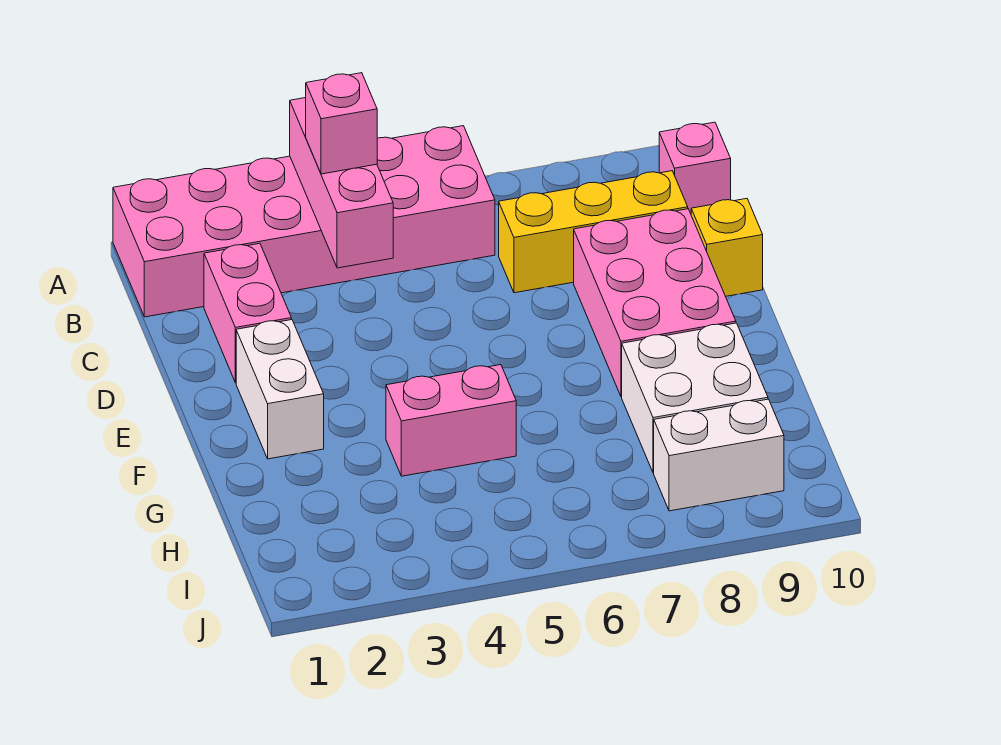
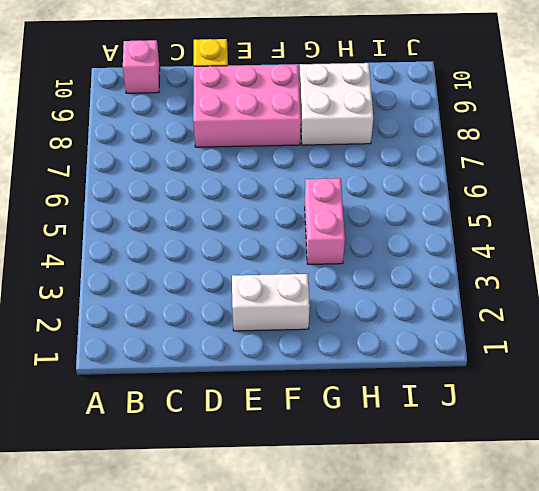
none -> pink brick A1:B6 level 1
none -> pink brick C2:D2 level 1
none -> yellow brick C7:C9 level 1

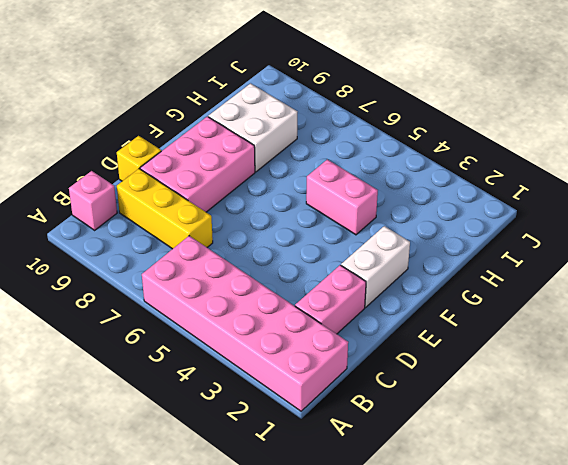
none -> white brick I8:I9 level 1
none -> pink brick A4:C4 level 2
none -> pink brick B4 level 3

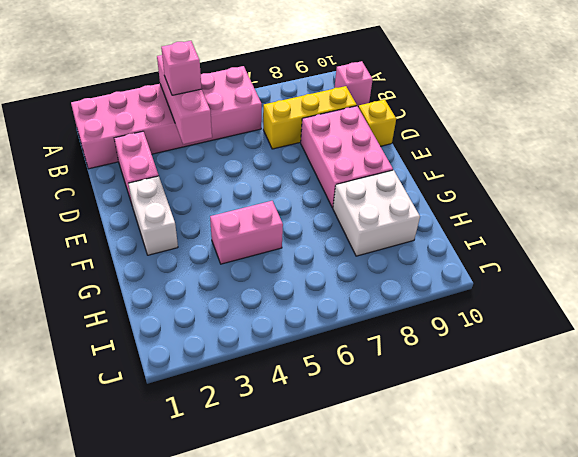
none -> white brick I8:I9 level 1

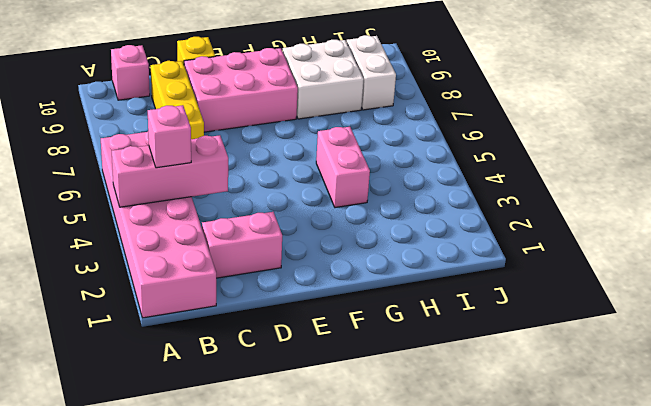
none -> white brick E2:F2 level 1

